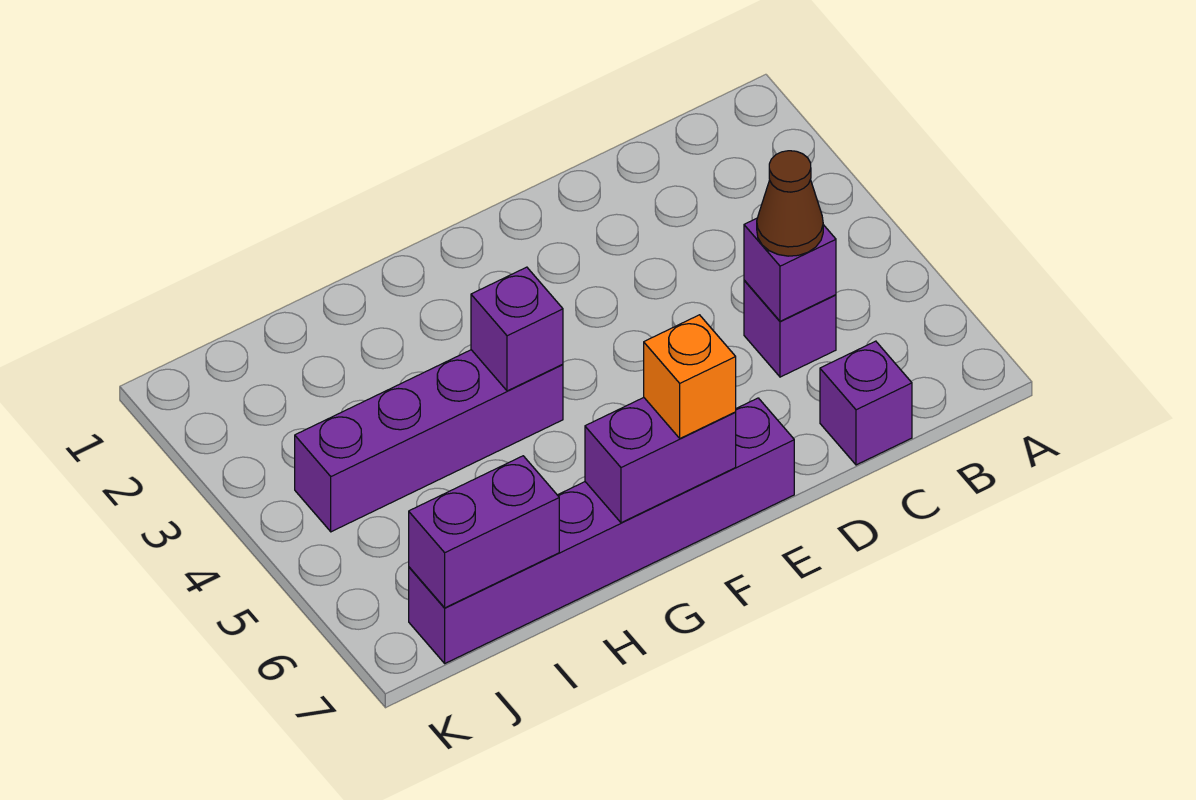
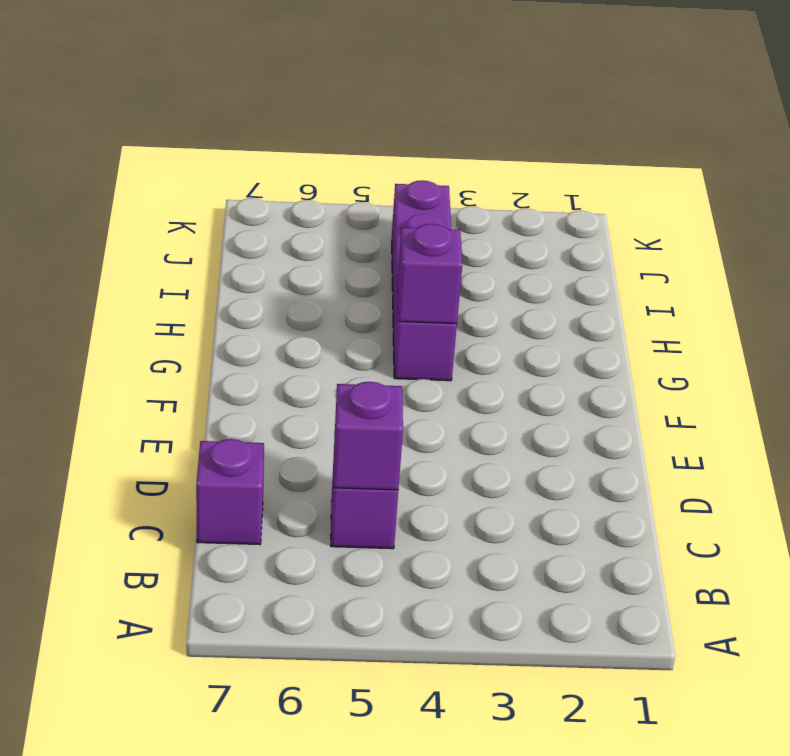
none -> purple brick E7:J7 level 1
none -> purple brick F7:G7 level 2

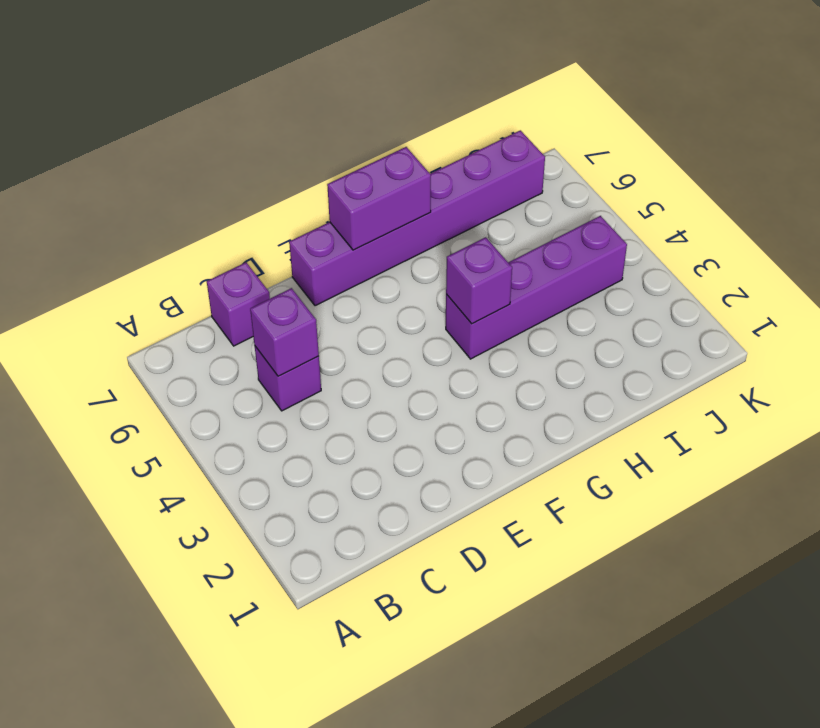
none -> purple brick I7:J7 level 2
none -> brown cone C5 level 3

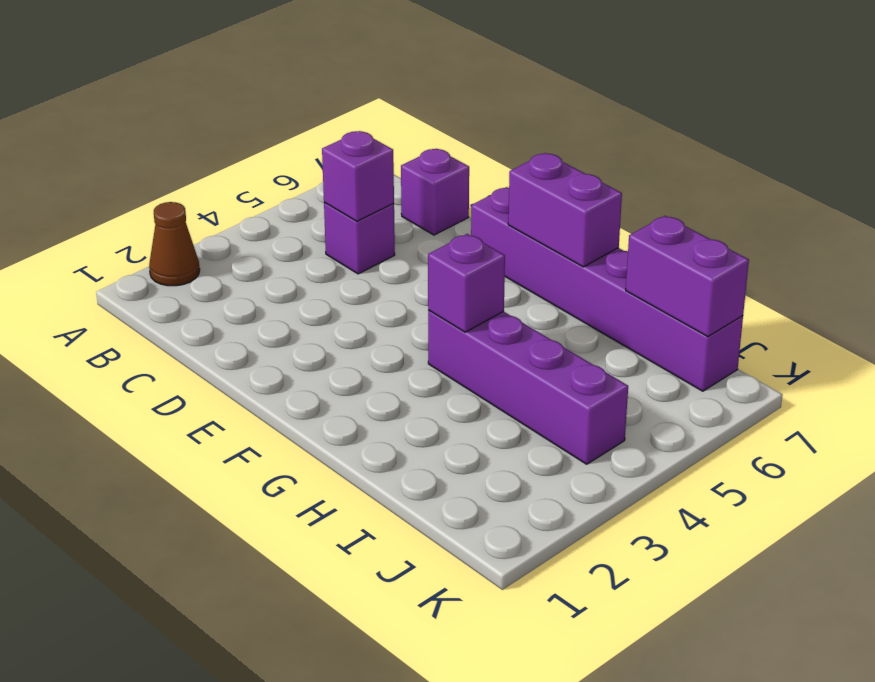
brown cone A2 level 1 -> brown cone C5 level 3
none -> orange brick F7 level 3

